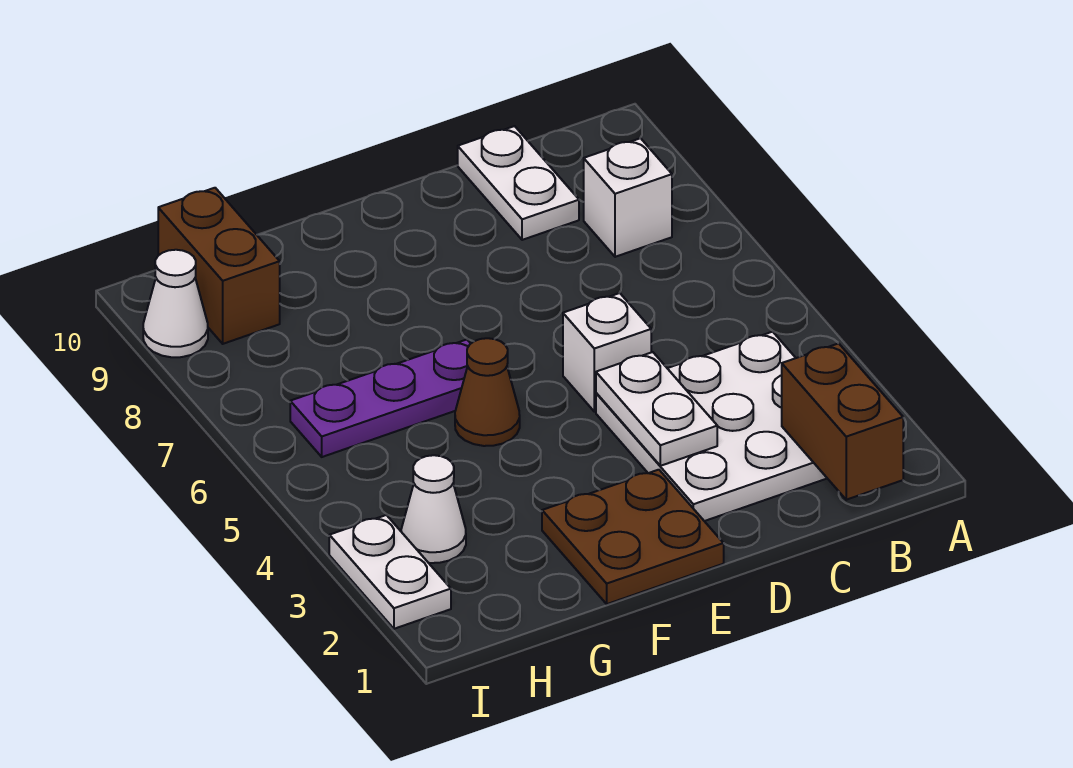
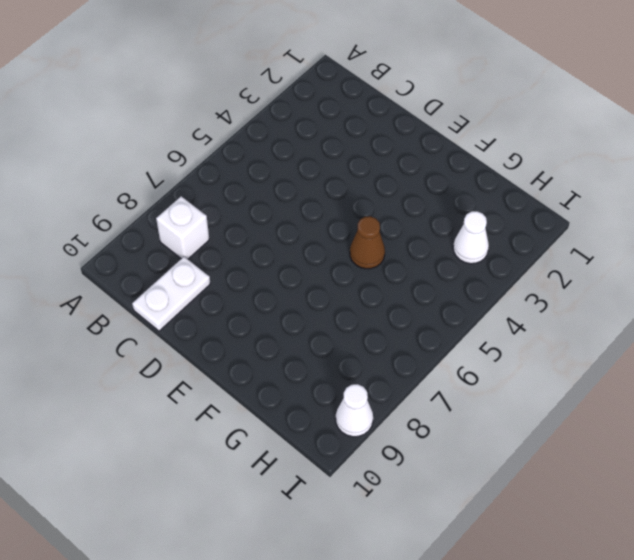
none -> white plate B2:D4 level 1
none -> white brick D5 level 1
none -> brown plate E1:F2 level 1

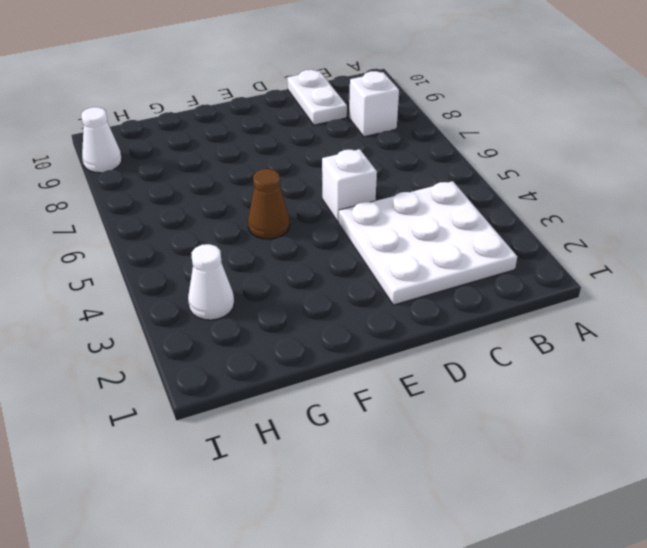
none -> brown plate E1:F2 level 1
none -> purple plate F6:H6 level 1
none -> brown brick H9:H10 level 1

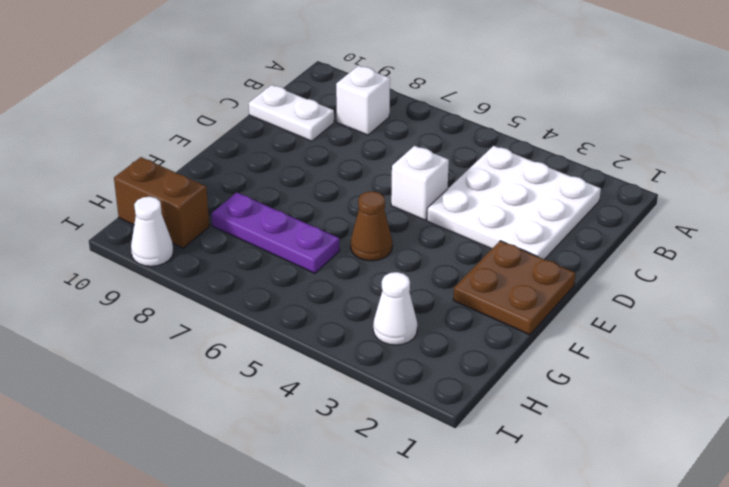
purple plate G6:G8 level 1 -> purple plate F6:H6 level 1
none -> white plate I2:I3 level 1
none -> brown brick B1:B2 level 2
none -> white plate D3:D4 level 2

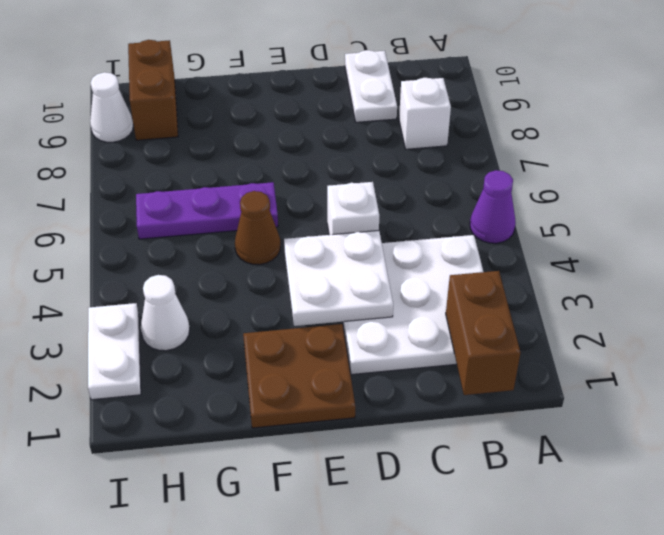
purple cone A5 level 1 -> none
white plate D3:E4 level 2 -> white plate D3:D4 level 2

